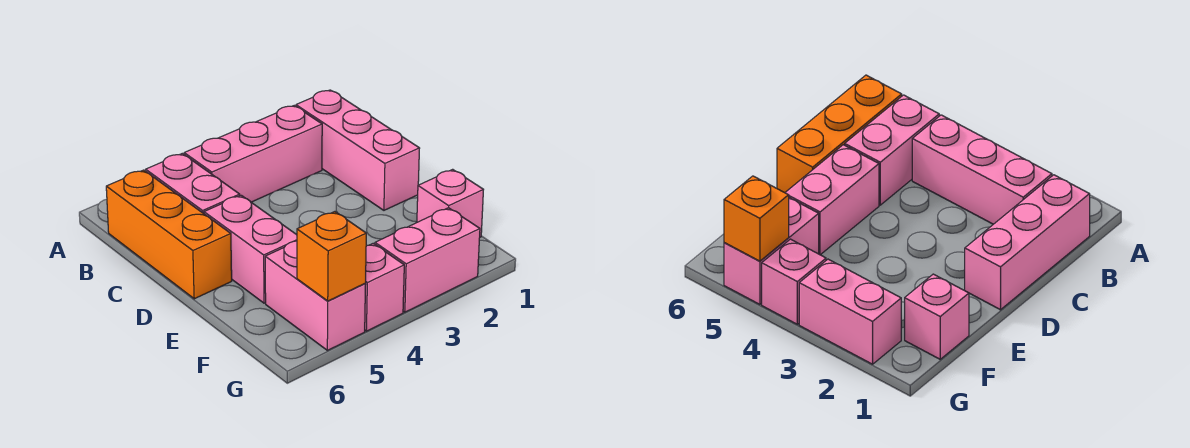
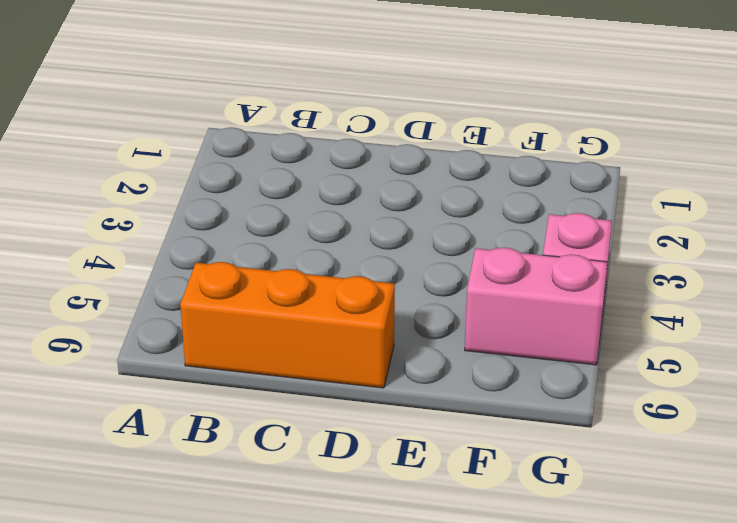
none -> pink brick B1:D1 level 1
none -> pink brick B2:B4 level 1

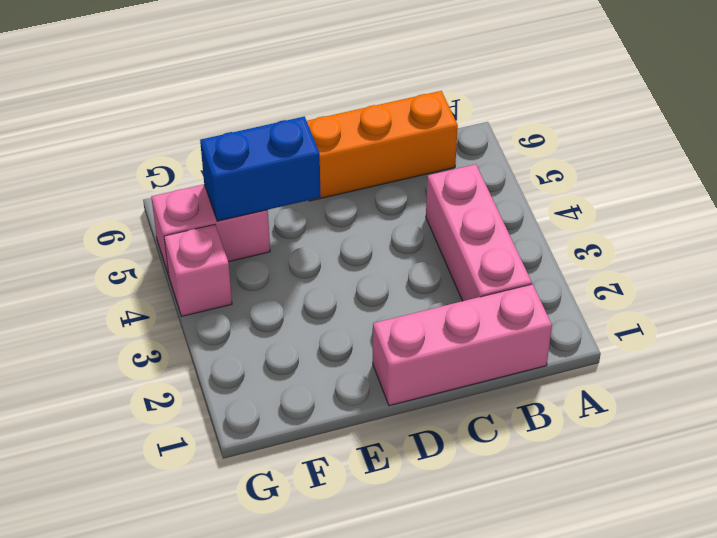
blue brick E5:F5 level 2 -> none
none -> pink brick B5:C5 level 1
none -> pink brick D5:E5 level 1

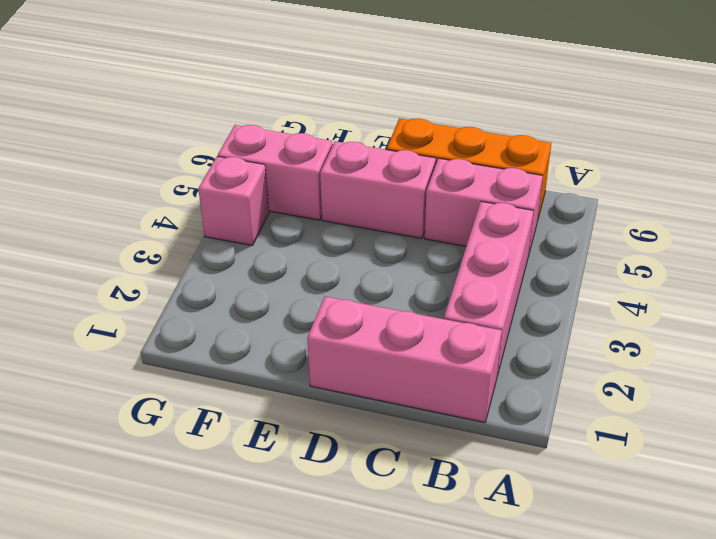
none -> pink brick F1 level 1
none -> pink brick G2:G3 level 1

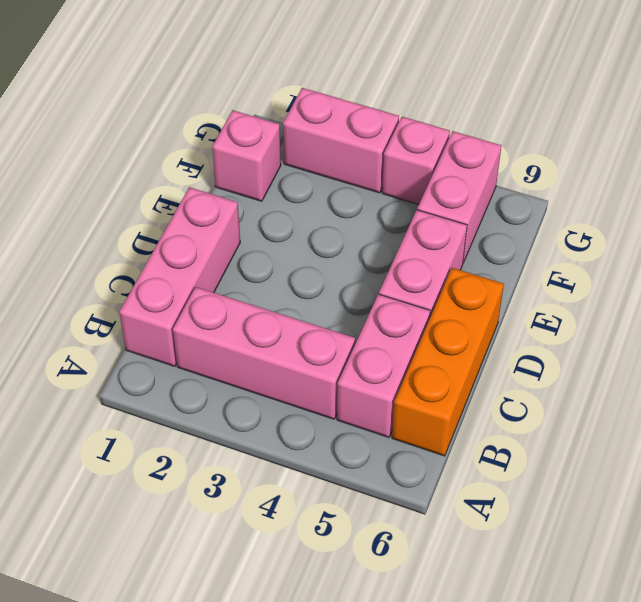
none -> orange brick G5 level 2

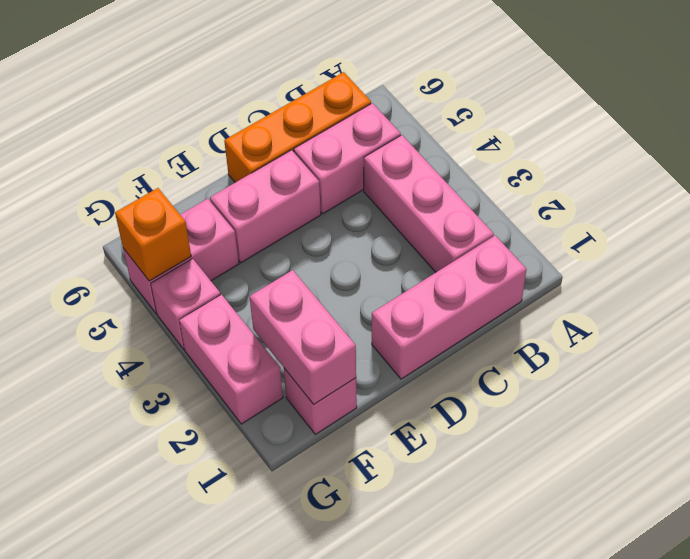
pink brick F1:F2 level 2 -> none

